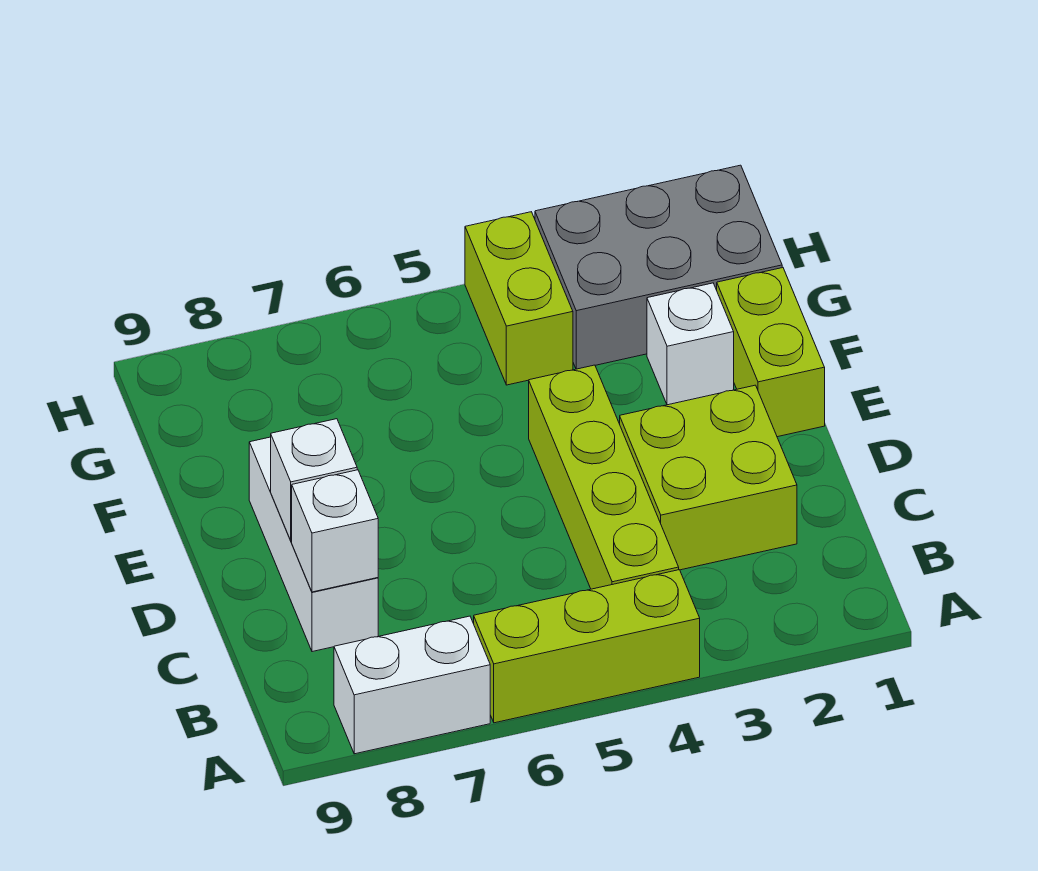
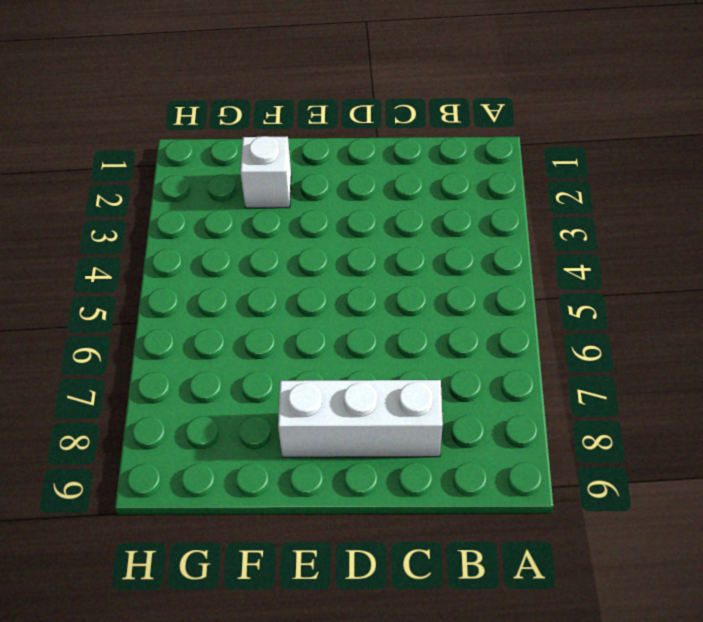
none -> lime brick A4:A6 level 1
none -> white brick A7:A8 level 1

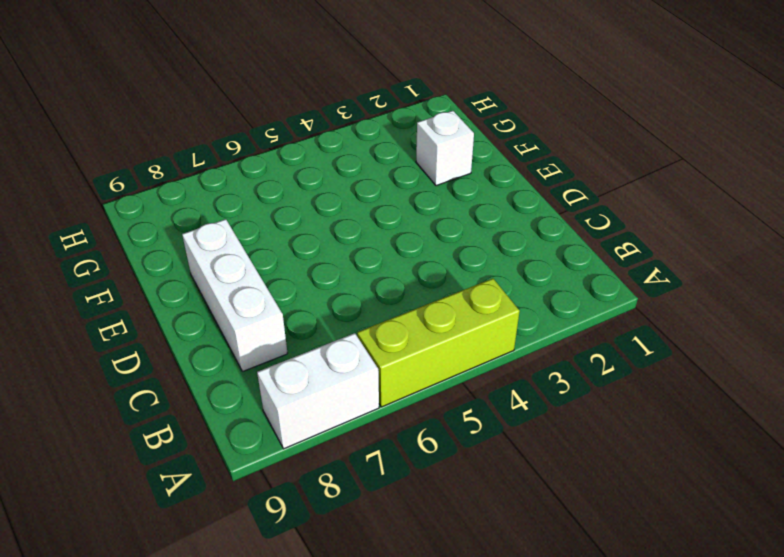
none -> lime brick B4:E4 level 1
none -> lime brick C2:D3 level 1

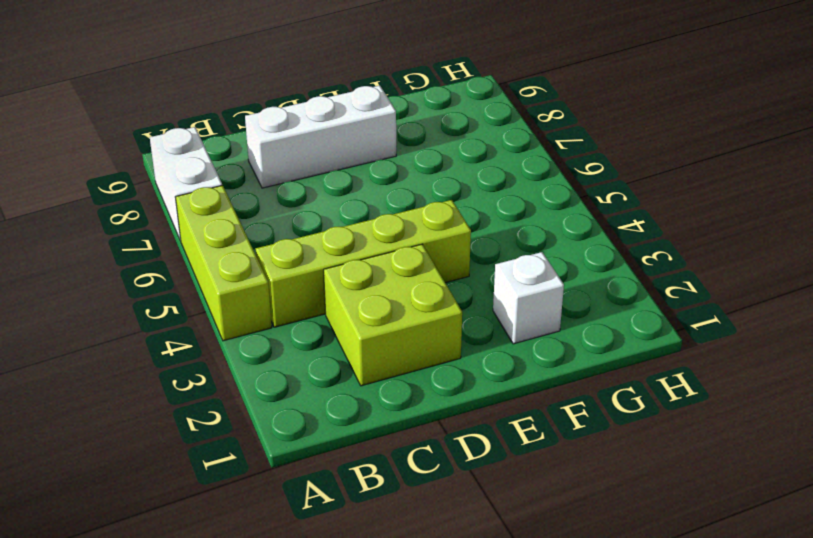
none -> lime brick E1:F1 level 1
none -> grey brick G1:H3 level 1

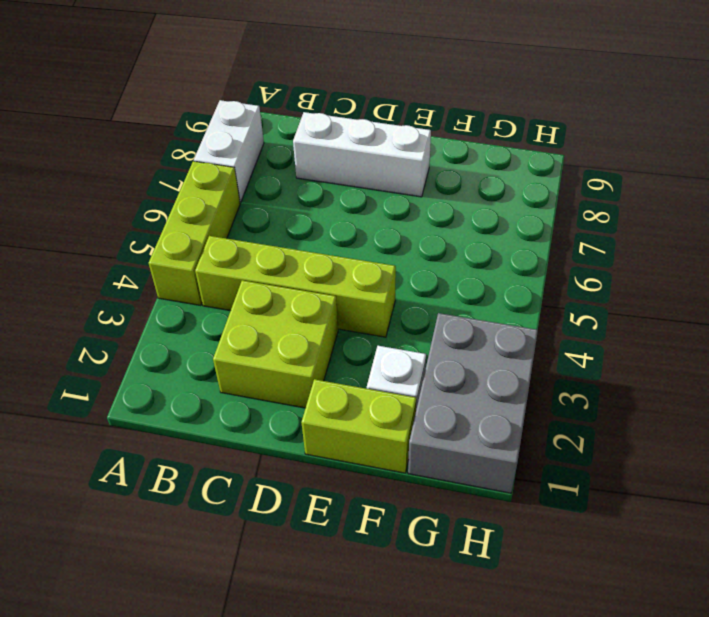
none -> lime brick G4:H4 level 1
none -> white brick C8 level 2

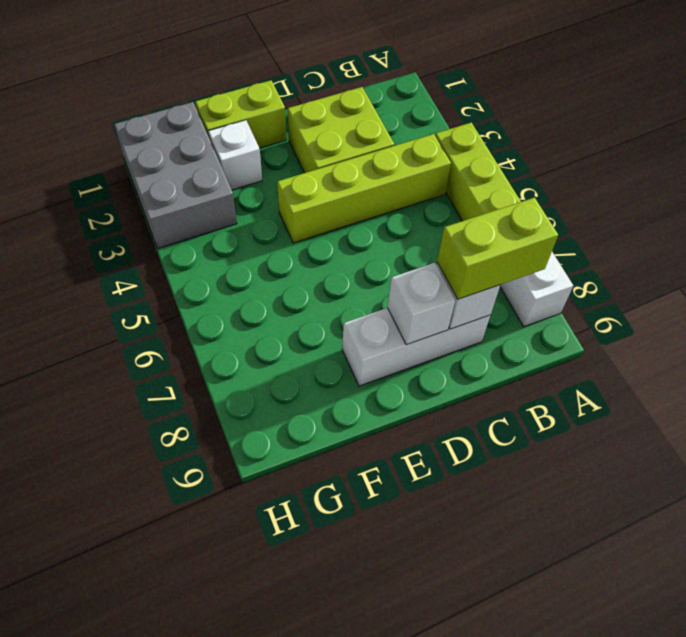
lime brick B8:C8 level 3 -> lime brick G4:H4 level 1

